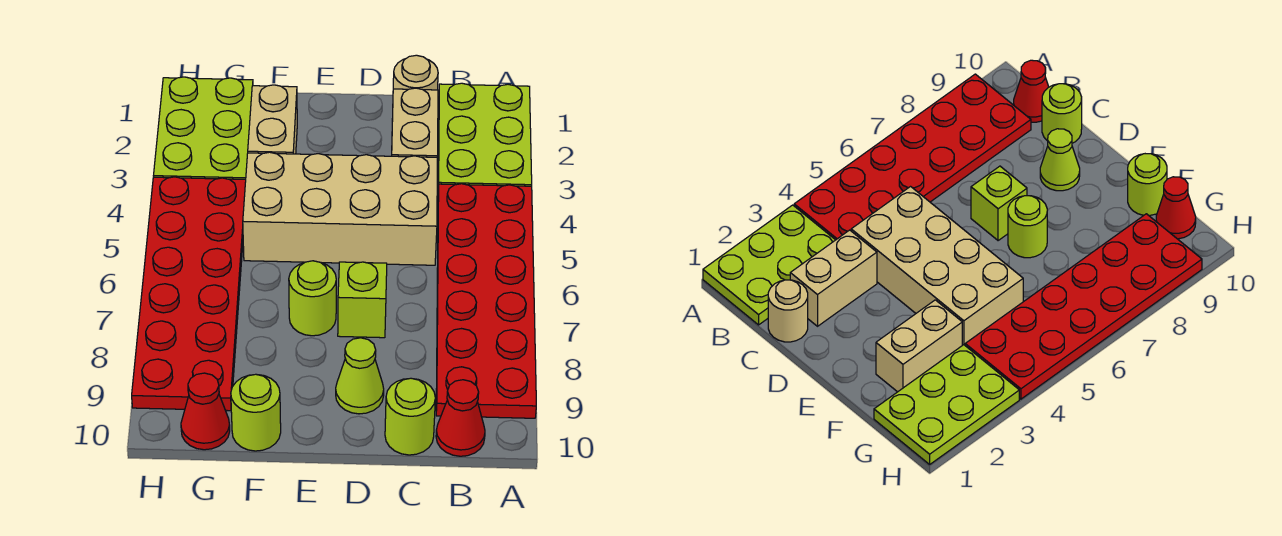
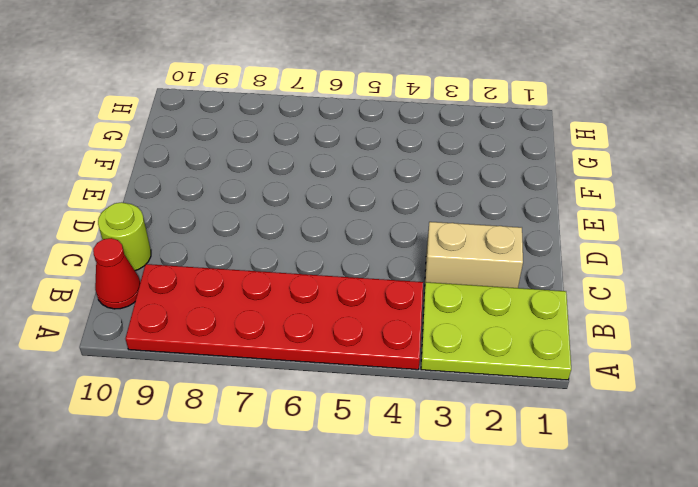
none -> tan round brick C1 level 1
none -> tan brick C4:F5 level 1
none -> lime brick D7 level 1

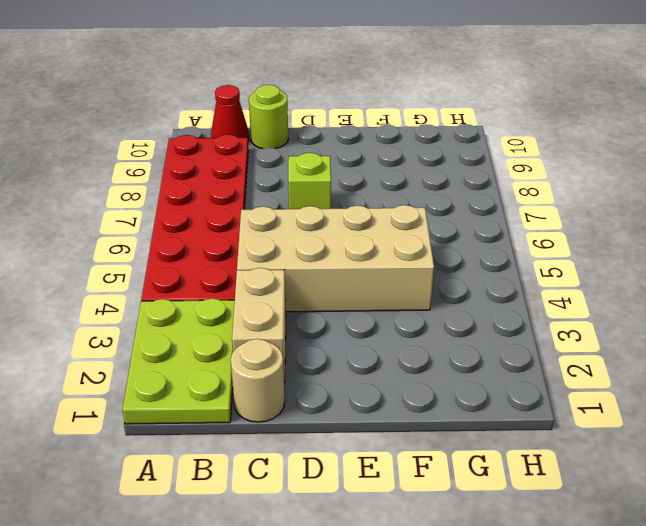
none -> lime cone D9 level 1
none -> lime round brick E7 level 1
none -> tan brick F2:F3 level 1

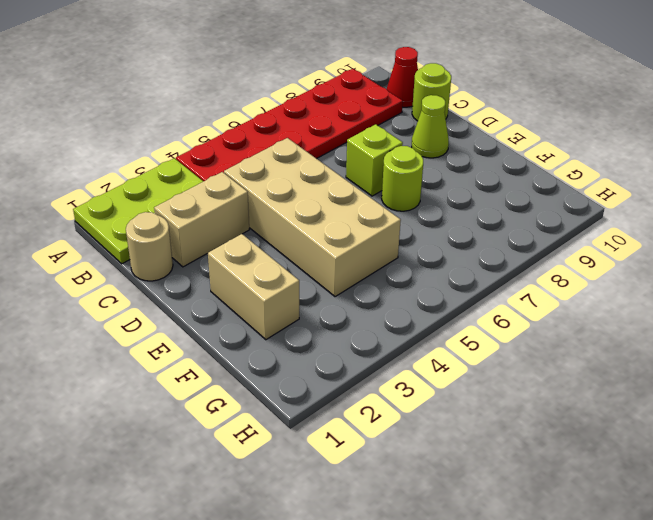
tan brick E2:F2 level 1 -> tan brick F2:F3 level 1
none -> lime round brick F10 level 1
none -> lime plate G1:H3 level 1
none -> red plate G4:H9 level 1

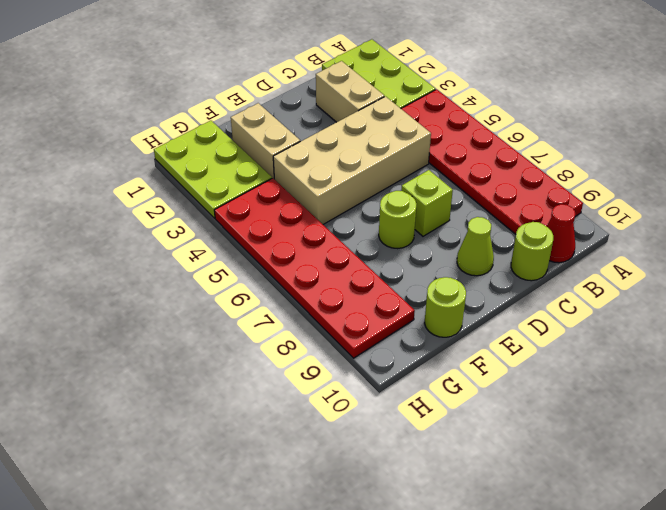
none -> tan round brick C1 level 1
none -> red cone G10 level 1

